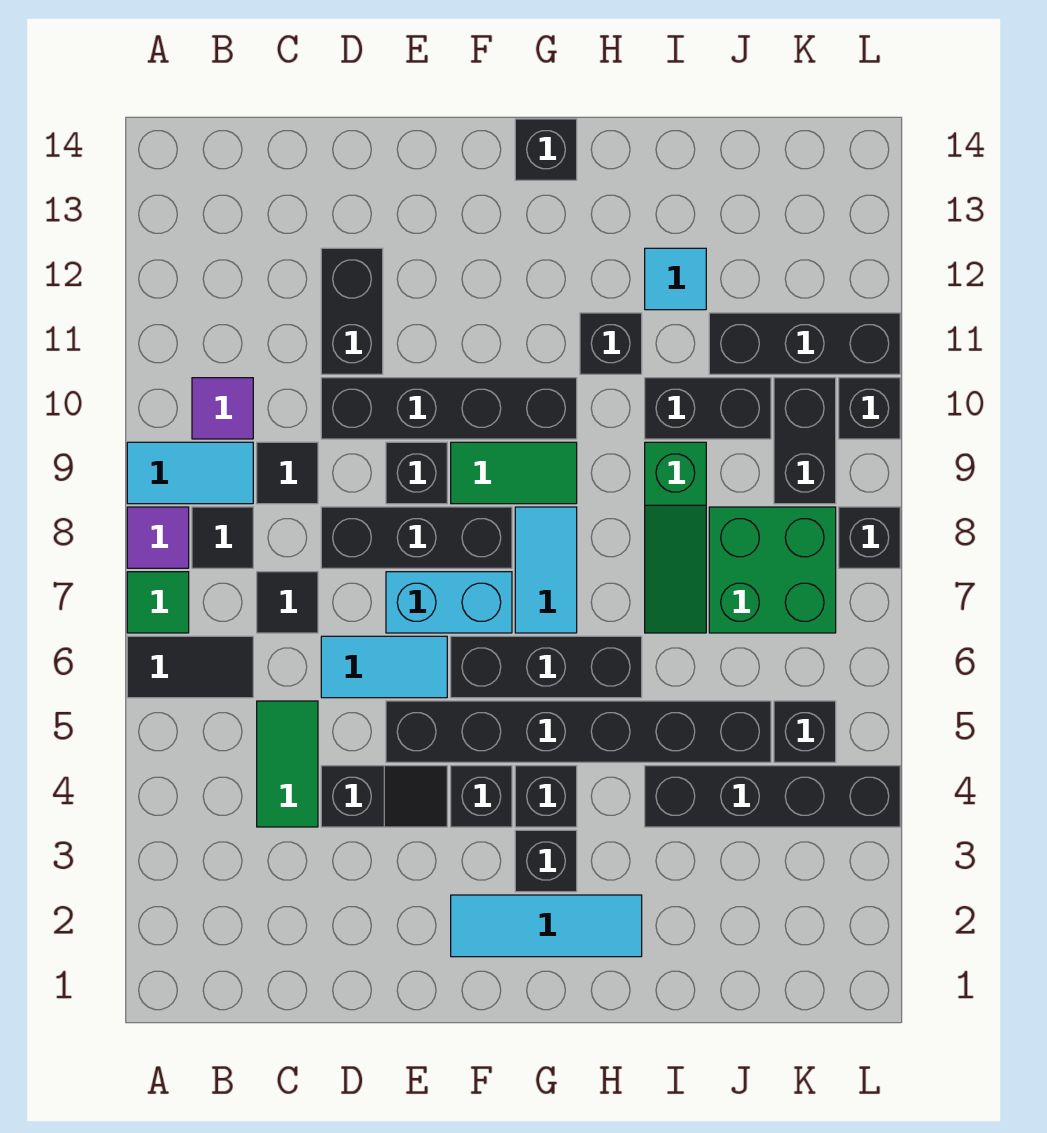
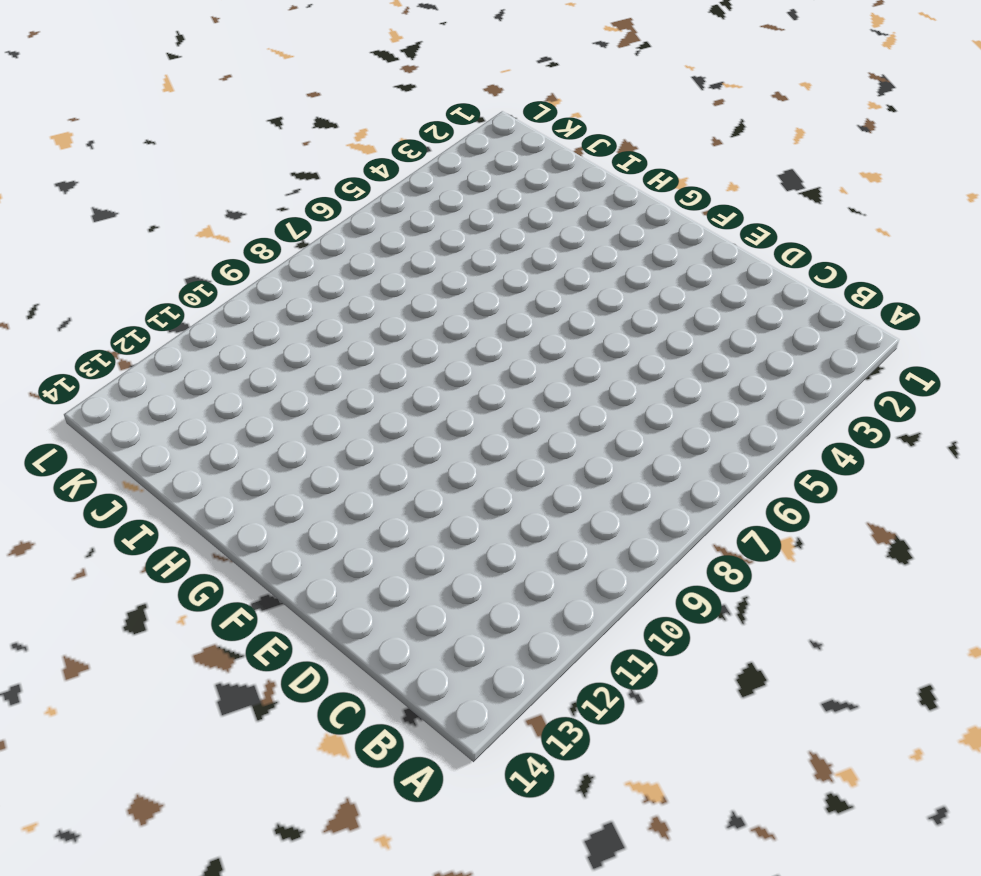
none -> black tile A6:B6 level 1
none -> green tile A7 level 1
none -> purple tile A8 level 1
none -> cyan tile A9:B9 level 1

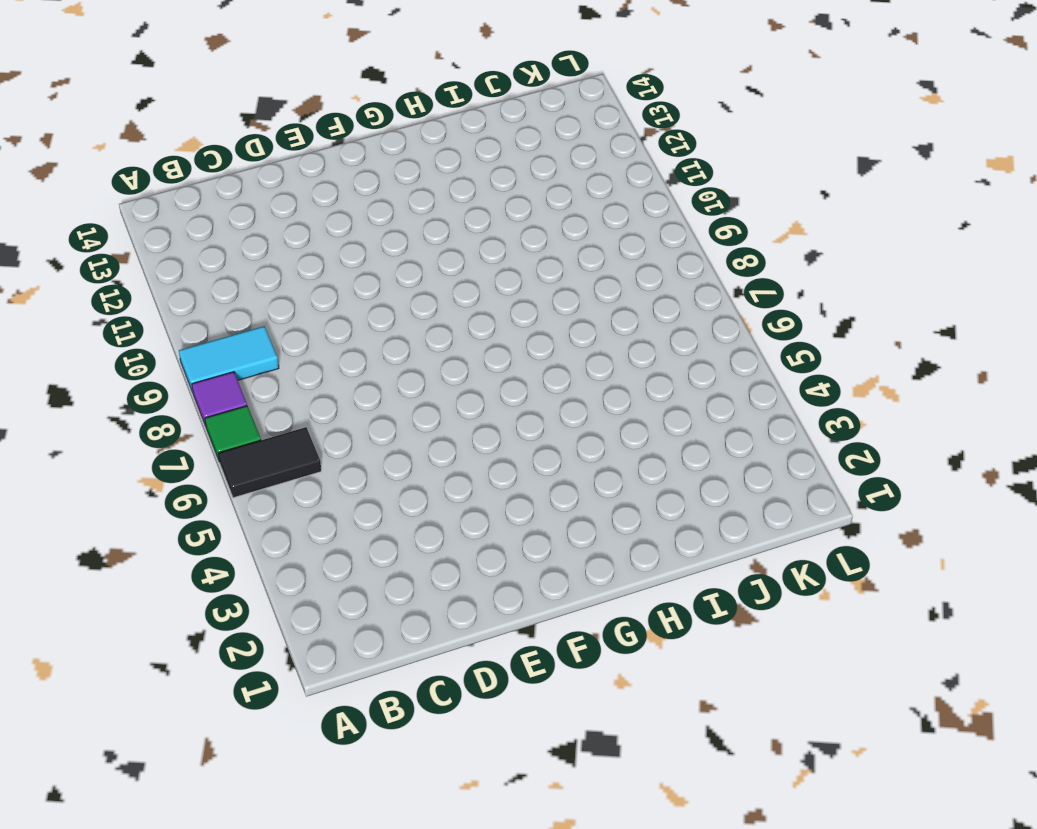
none -> black tile B8 level 1
none -> purple tile B10 level 1
none -> green tile C4:C5 level 1
none -> black tile C7 level 1

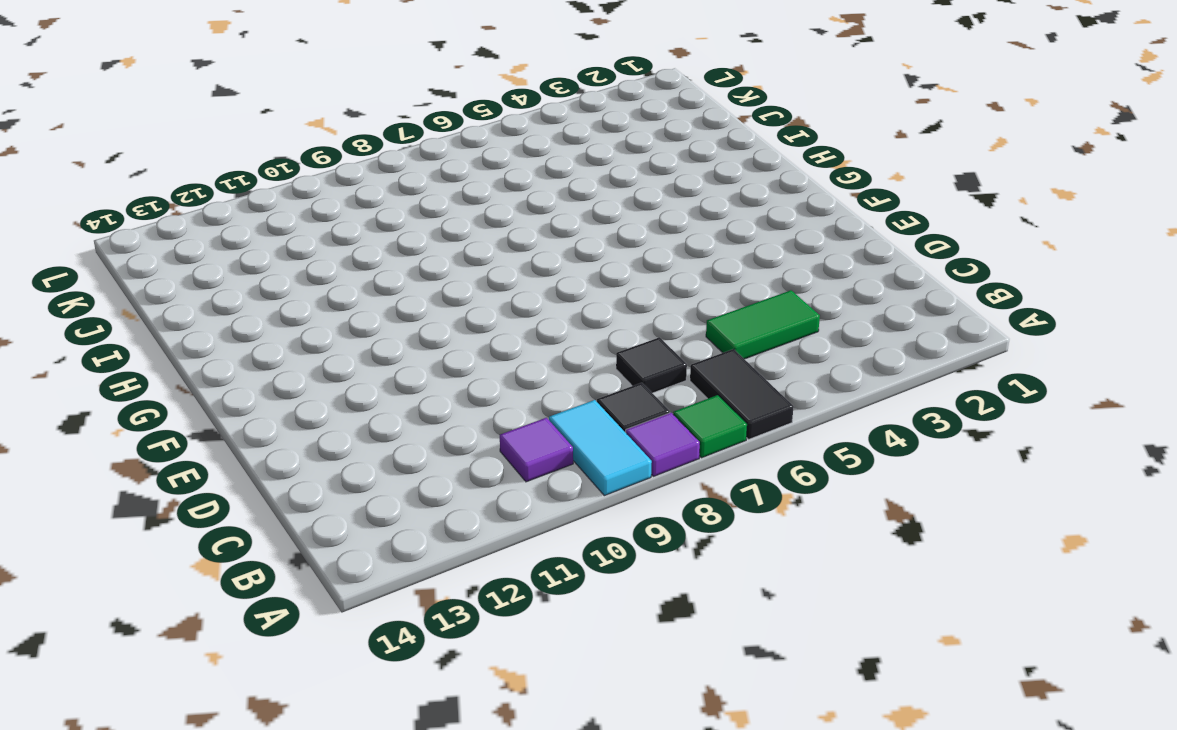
none -> black tile C9 level 1
none -> black slope D4:E4 level 1 top D
none -> cyan tile D6:E6 level 1
none -> black brick D8:F8 level 1

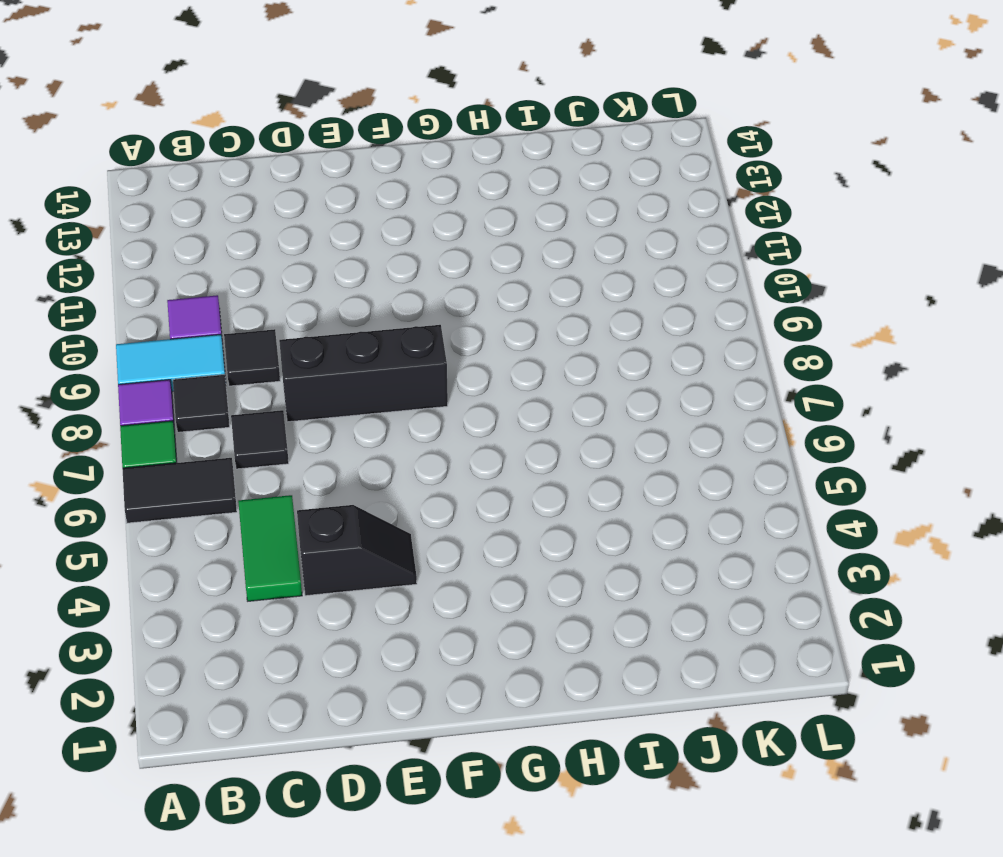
none -> cyan tile D6:E6 level 1
none -> black brick D10:G10 level 1
none -> black brick D11:D12 level 1
none -> black brick E5:J5 level 1

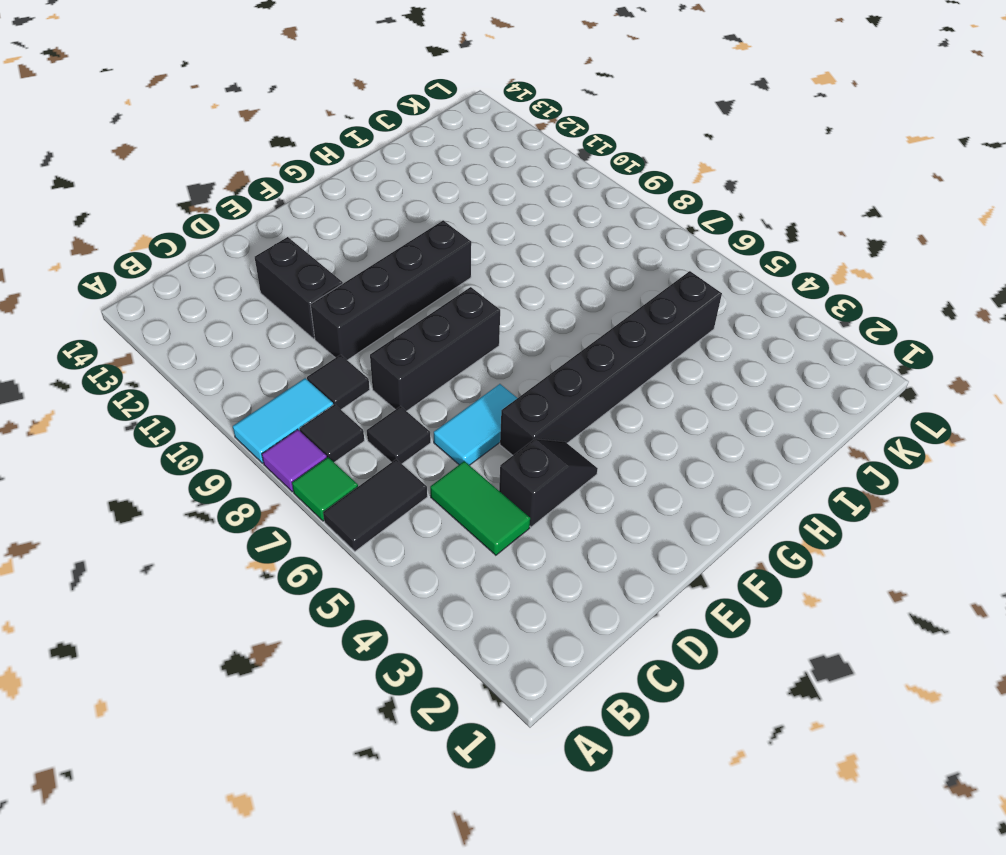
none -> purple tile B10 level 1
none -> cyan brick E7:F7 level 1
none -> black brick E9 level 1
none -> cyan tile F2:H2 level 1

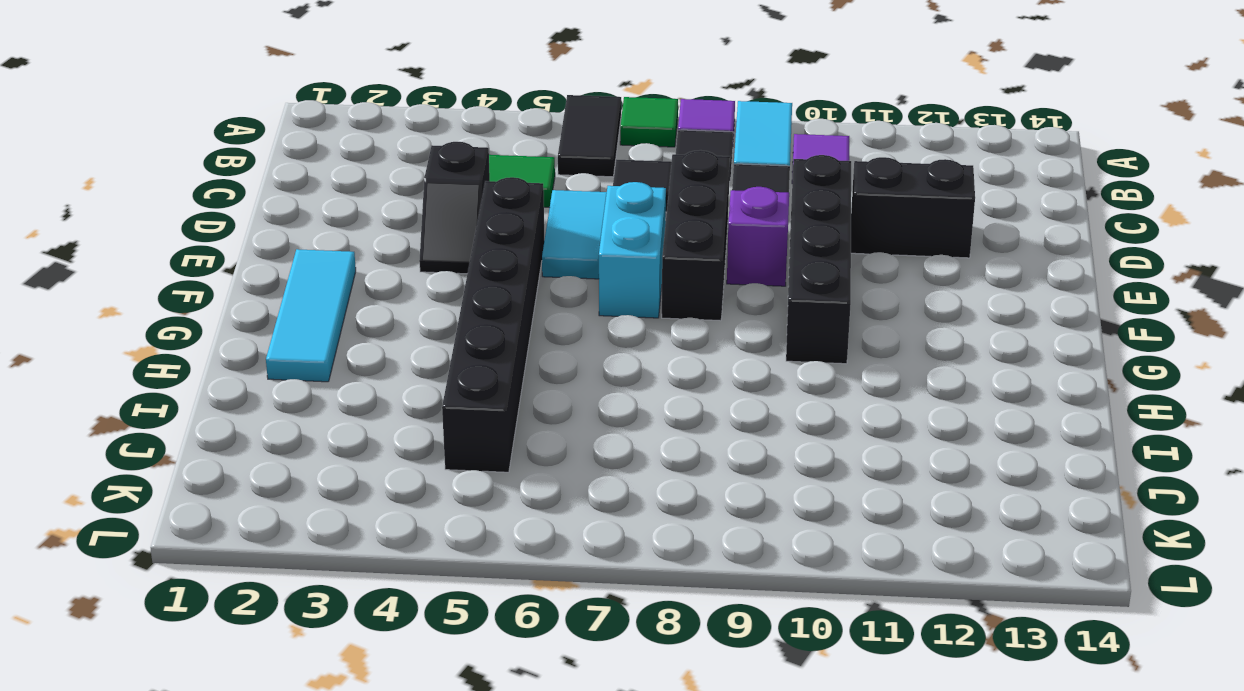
purple brick E9 level 1 -> black brick E9 level 1
none -> black brick F4 level 1
none -> black brick F6:H6 level 1
none -> green tile F9:G9 level 1
none -> black brick G3 level 1

